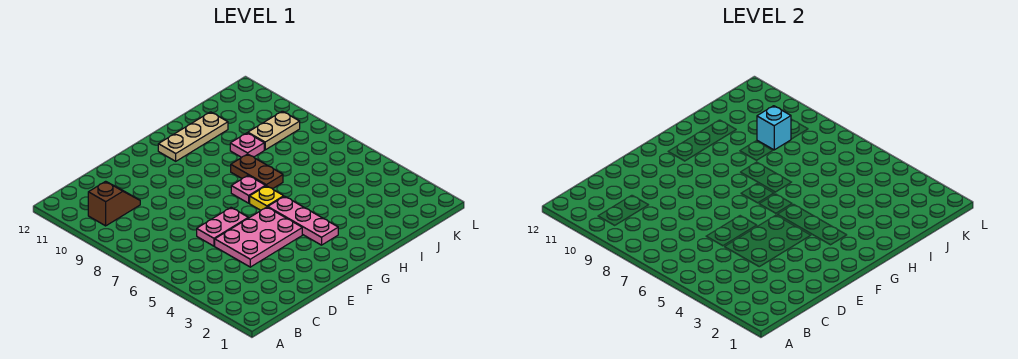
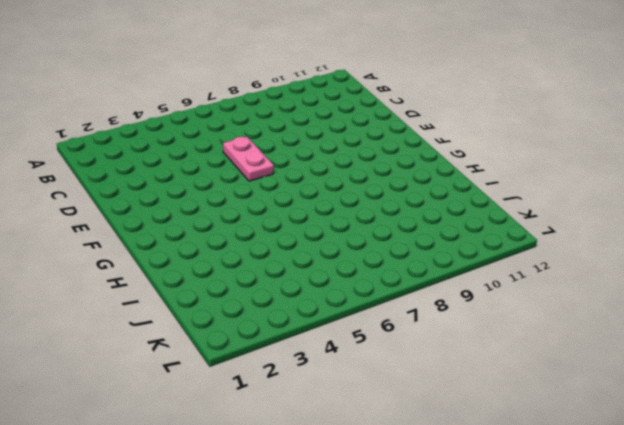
none -> brown slope B10:C10 level 1 top B
none -> pink plate D4:F5 level 1

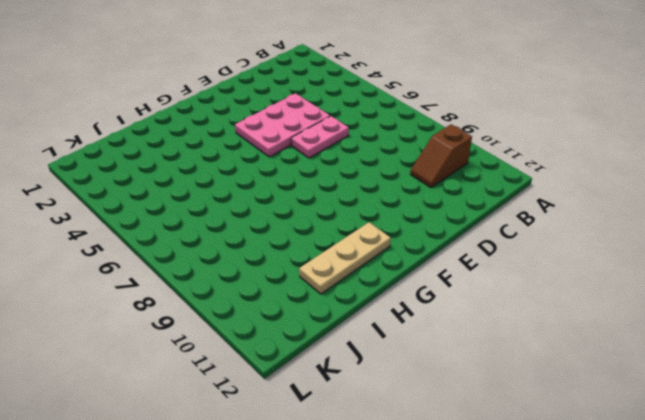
none -> pink plate G3:G5 level 1
none -> yellow plate G6 level 1

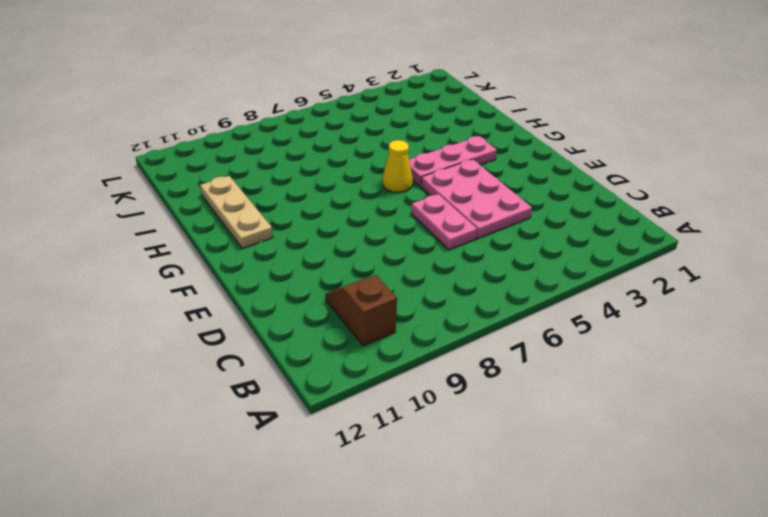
yellow cone G6 level 1 -> yellow plate G6 level 1
none -> pink plate G7 level 1
none -> brown plate H7:H8 level 1

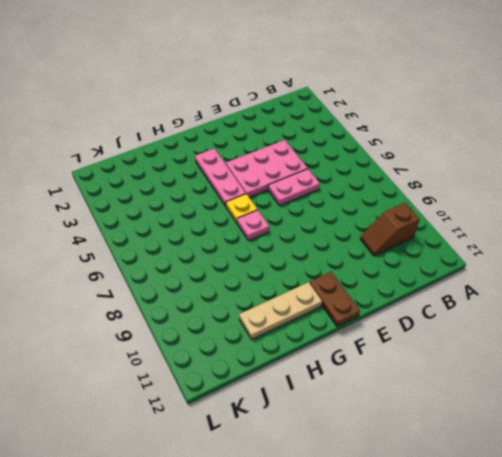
brown plate F11:F12 level 1 -> brown plate H7:H8 level 1
none -> pink plate I9 level 1
none -> tan plate J9:K9 level 1

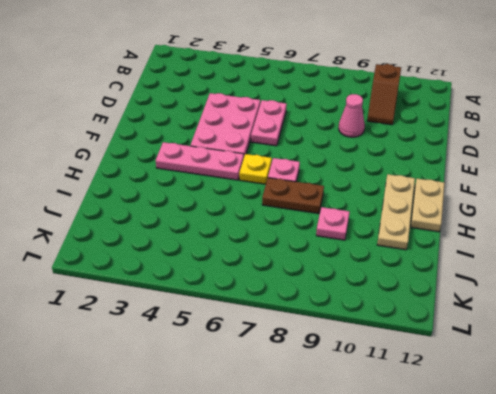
pink cone D9 level 1 -> none
tan plate G12:H12 level 1 -> tan plate J9:K9 level 1
none -> cyan brick J9 level 2

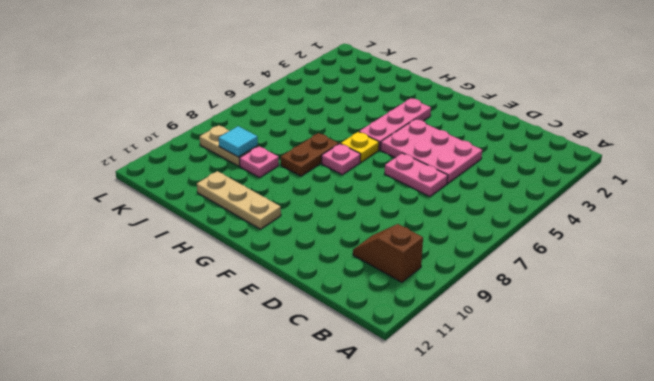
cyan tile J9 level 2 -> cyan brick J9 level 2

